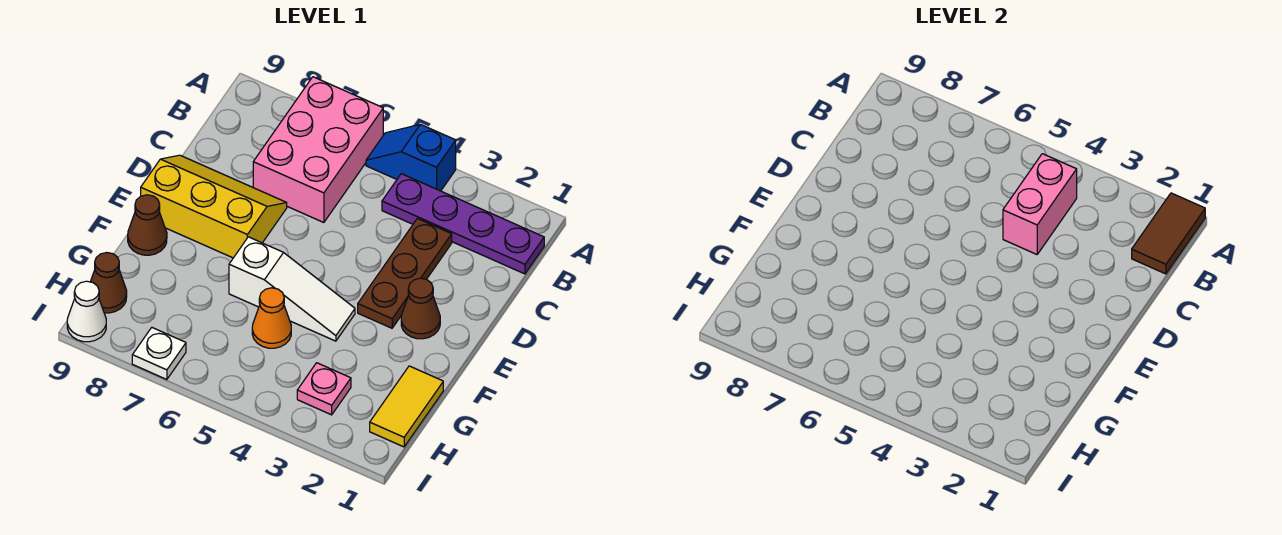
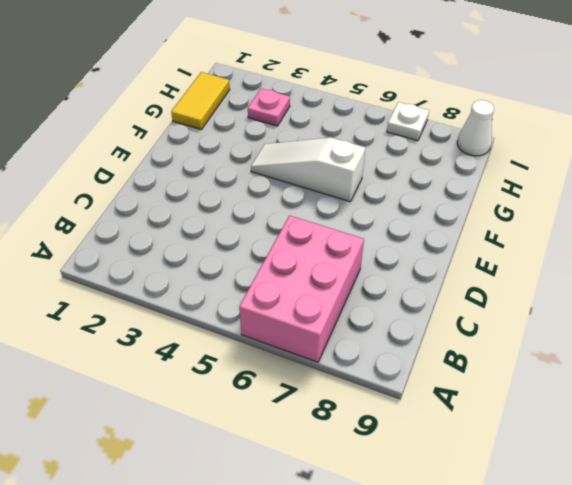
none -> blue slope A4:A5 level 1 top 4
none -> purple plate B1:B4 level 1
none -> brown plate C3:E3 level 1

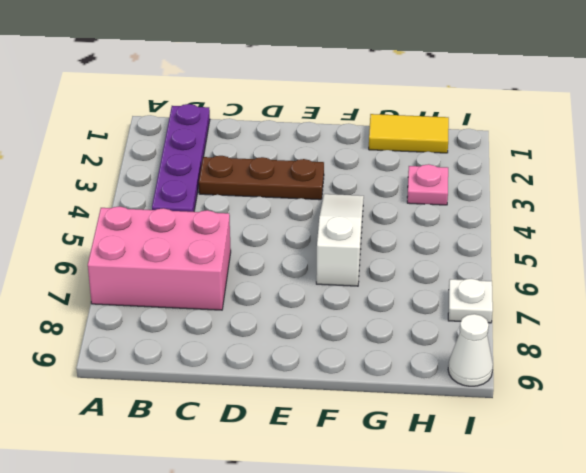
none -> blue slope A4:A5 level 1 top 4
none -> yellow slope D7:E9 level 1 top E
none -> brown cone E2 level 1

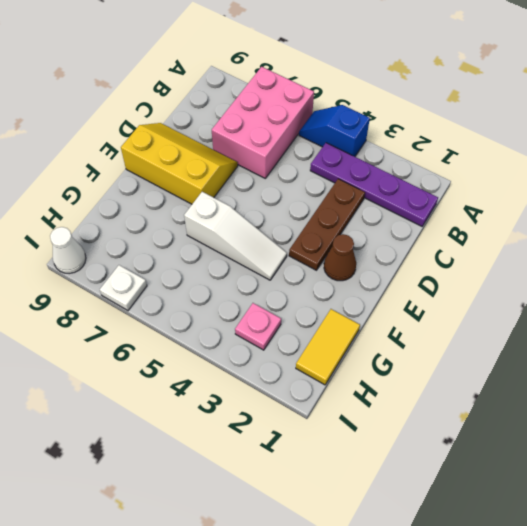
none -> brown cone F9 level 1
none -> orange cone G5 level 1
none -> brown cone H9 level 1

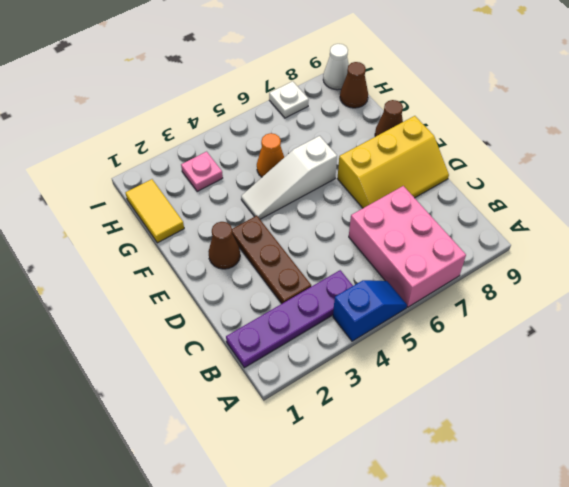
none -> brown tile A1:B1 level 2
none -> pink brick B4:C4 level 2

